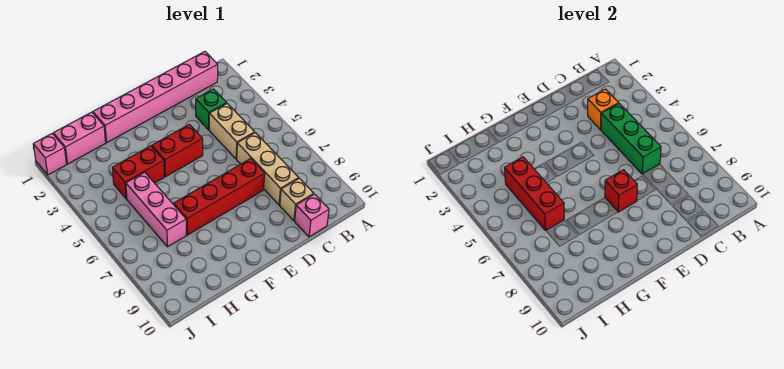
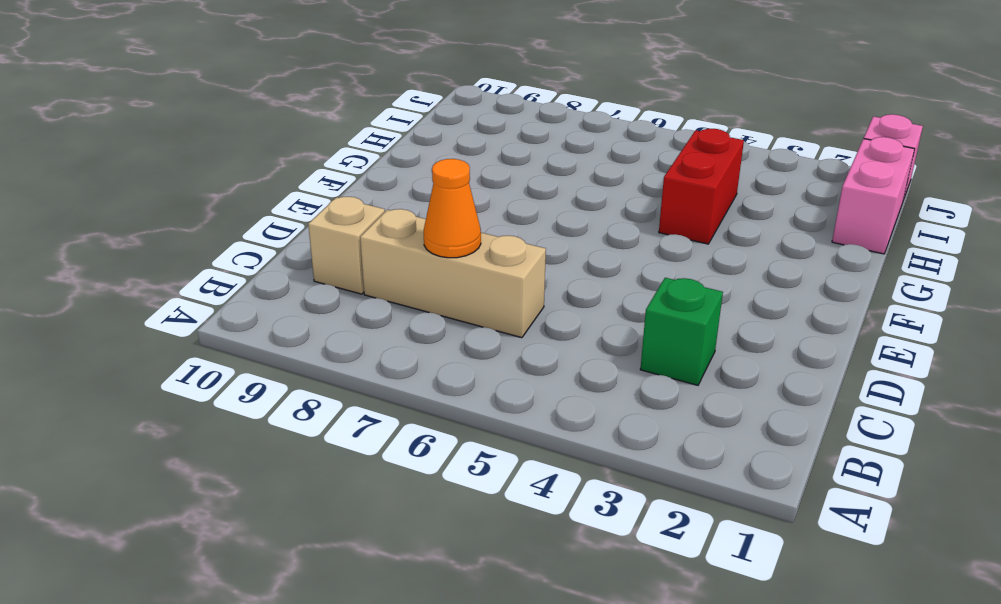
orange cone C7 level 2 -> none
none -> pink brick B1:G1 level 1
none -> tan brick C4:C5 level 1
none -> pink brick C10 level 1

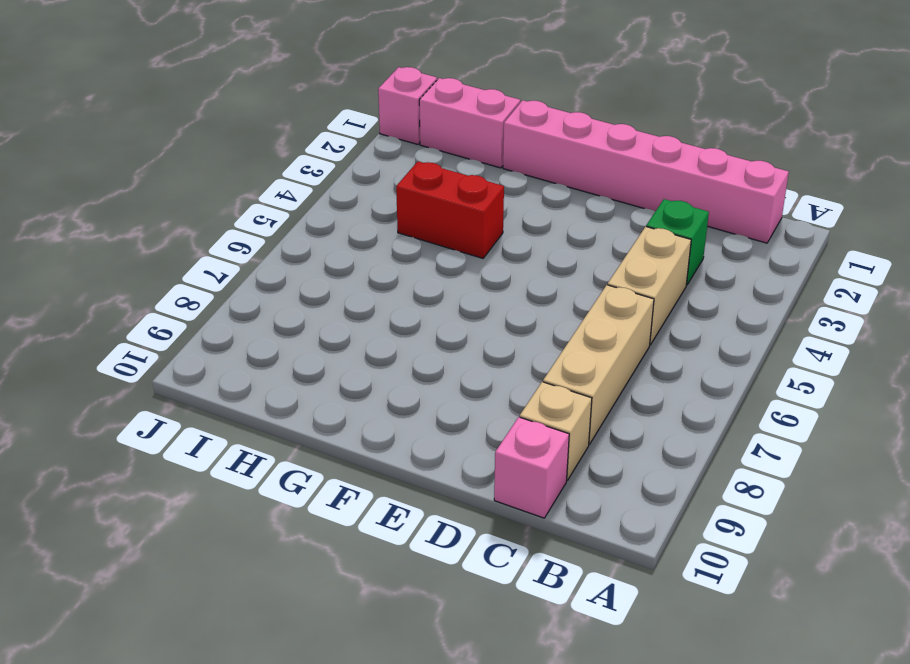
none -> red brick D7:G7 level 1
none -> red brick E4:F4 level 1
none -> pink brick H5:H7 level 1

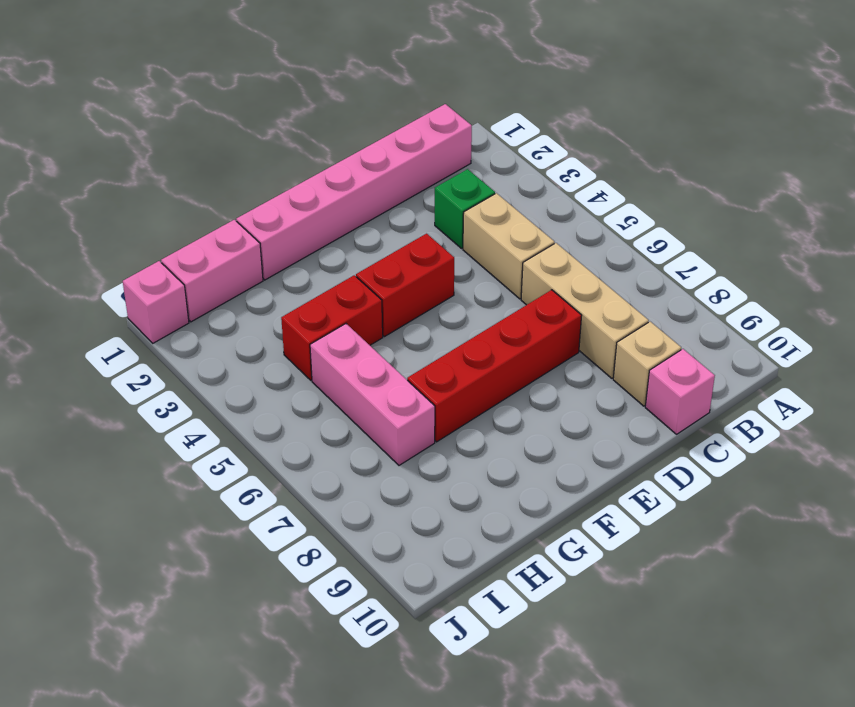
none -> orange brick C3 level 2
none -> green brick C4:C6 level 2
none -> red brick E7 level 2

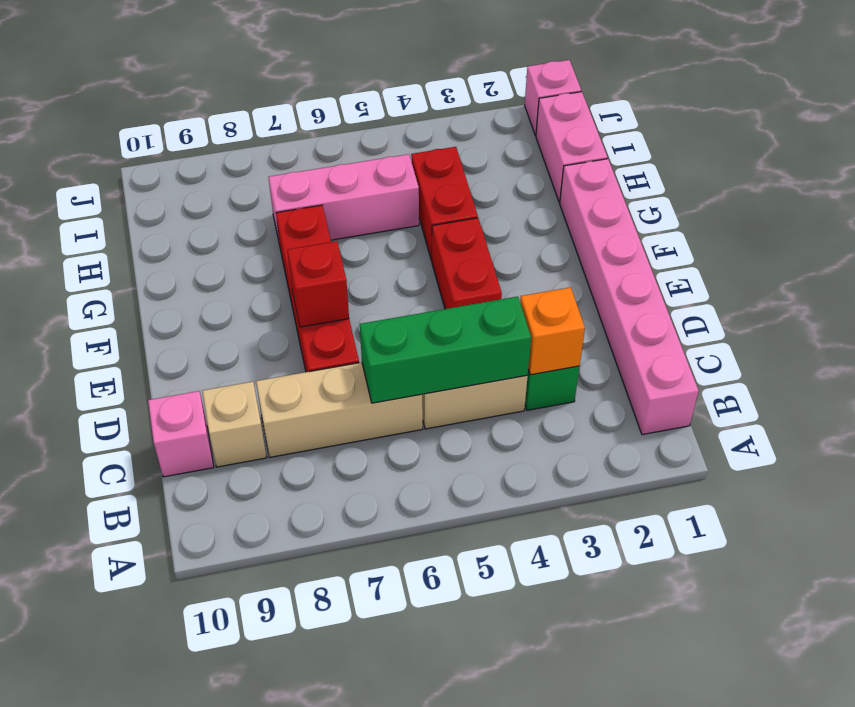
none -> red brick H4:H6 level 2

